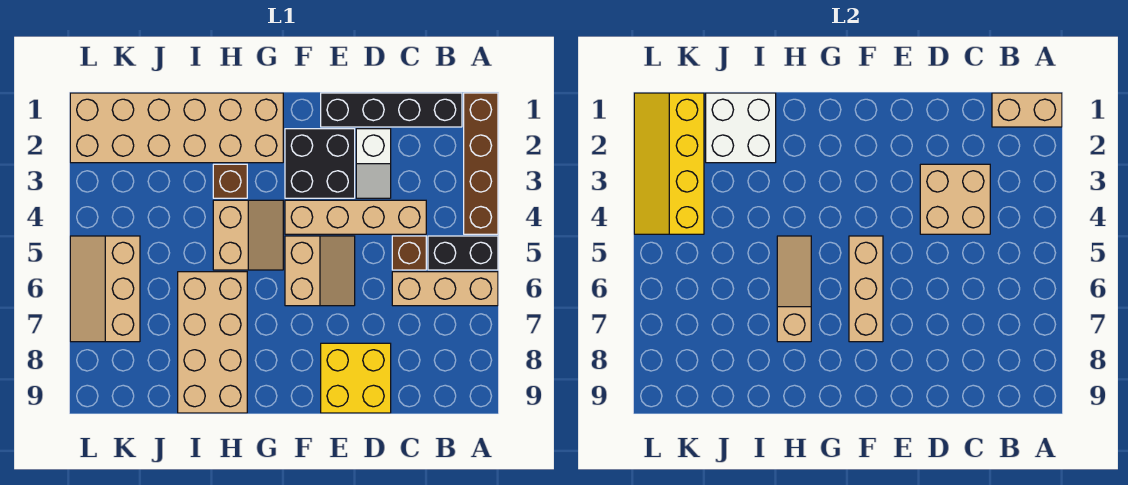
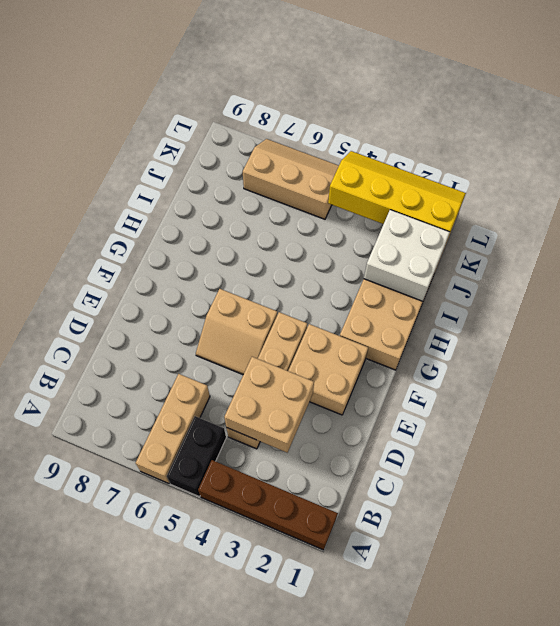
tan brick E2:F3 level 1 -> black brick E2:F3 level 1
none -> black brick B1:E1 level 1
none -> brown brick C5 level 1
none -> white slope D2:D3 level 1 top 2

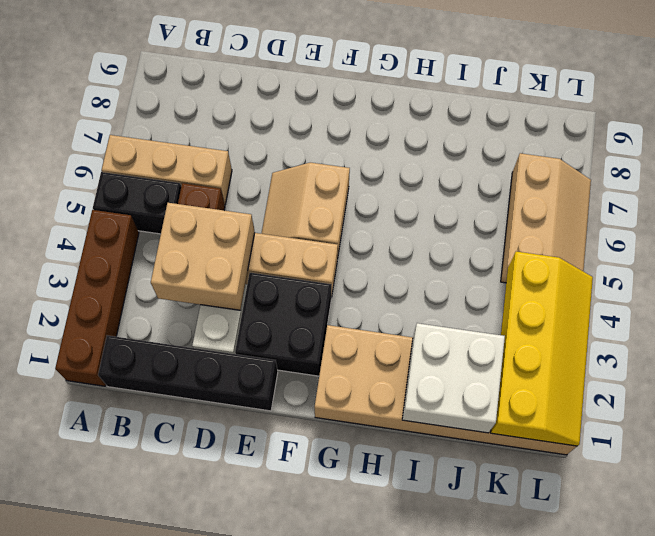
none -> yellow brick D8:E9 level 1
none -> tan slope G4:H5 level 1 top H
none -> brown brick H3 level 1

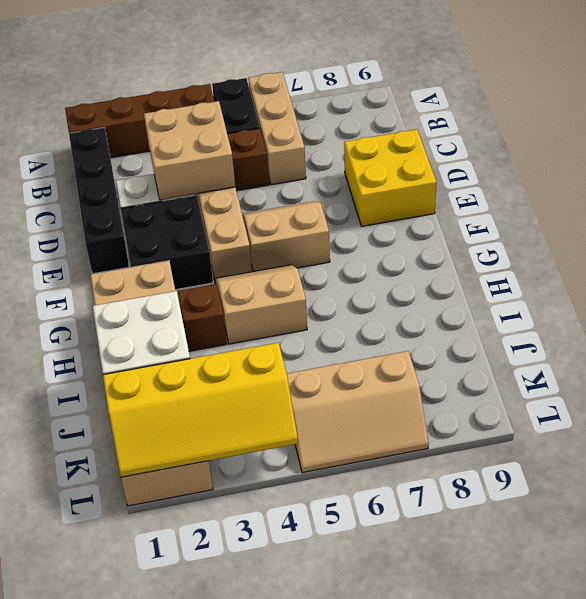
none -> tan brick H6:I9 level 1
none -> tan brick A1:B1 level 2
none -> tan brick F5:F7 level 2

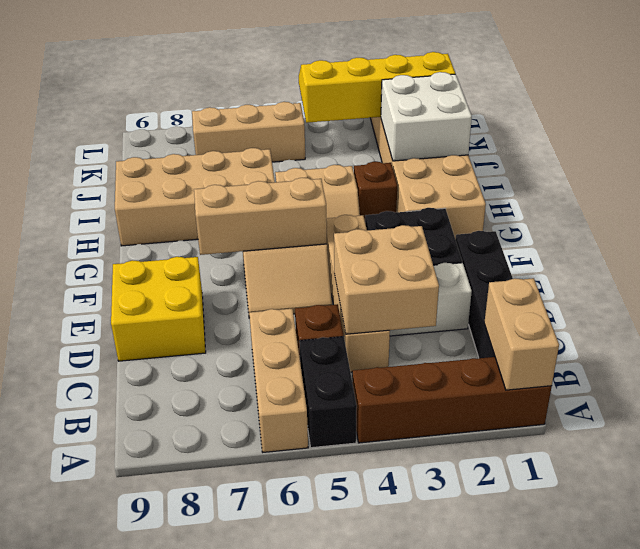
none -> tan slope H5:H7 level 2 top 7

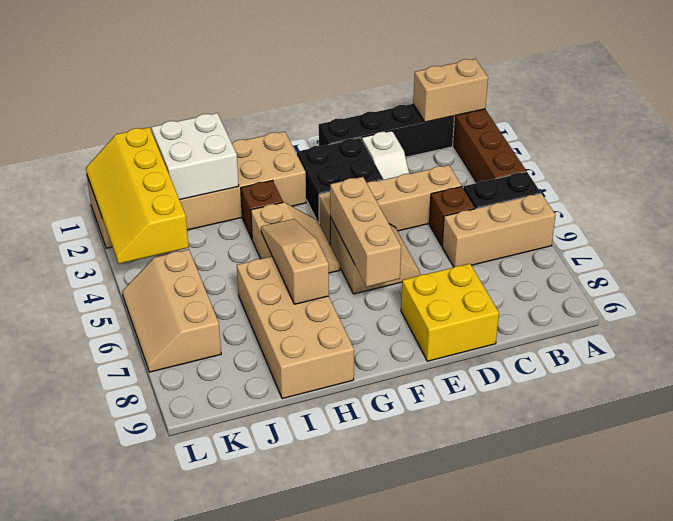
none -> tan brick C3:D4 level 2

